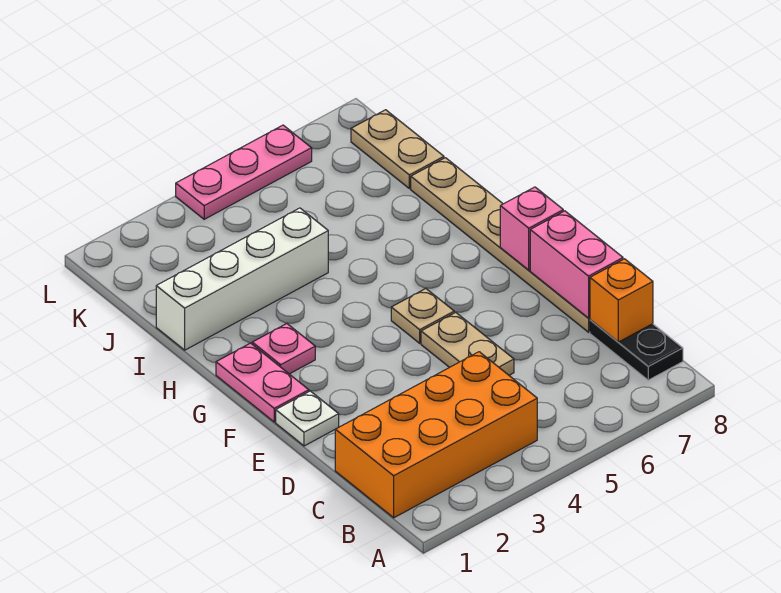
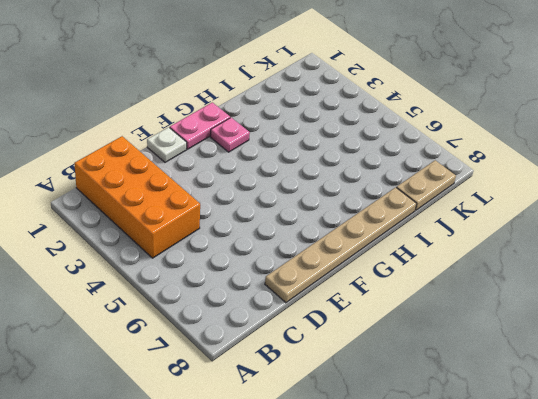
none -> black plate B8:C8 level 1
none -> tan plate D5:E5 level 1
none -> tan plate F5 level 1

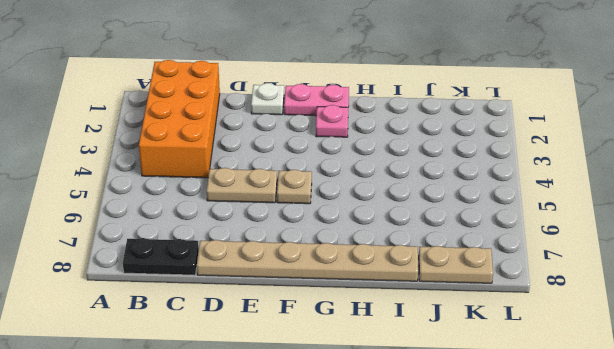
none -> white brick I1:I4 level 1
none -> pink plate L4:L6 level 1
none -> orange brick C8 level 2

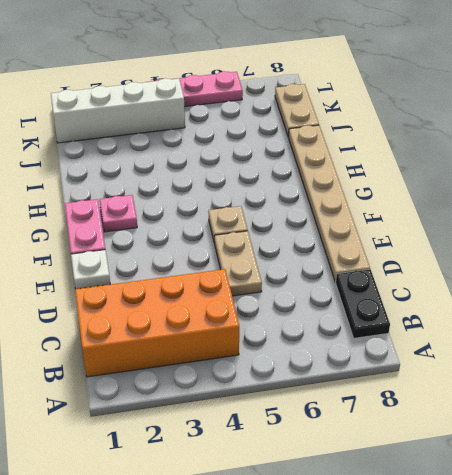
white brick K1:K4 level 1 -> white brick I1:I4 level 1
none -> orange brick C8 level 2
none -> pink brick D8:E8 level 2
none -> pink brick F8 level 2

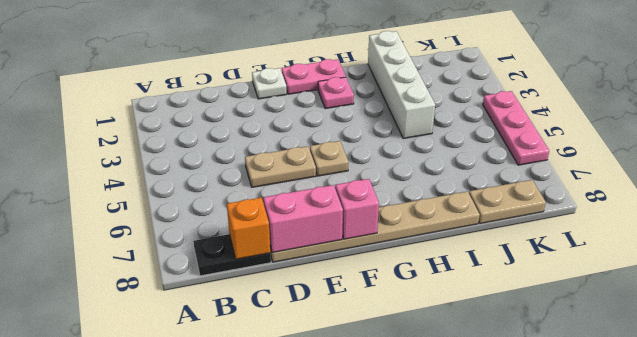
none -> orange brick B1:C4 level 1

